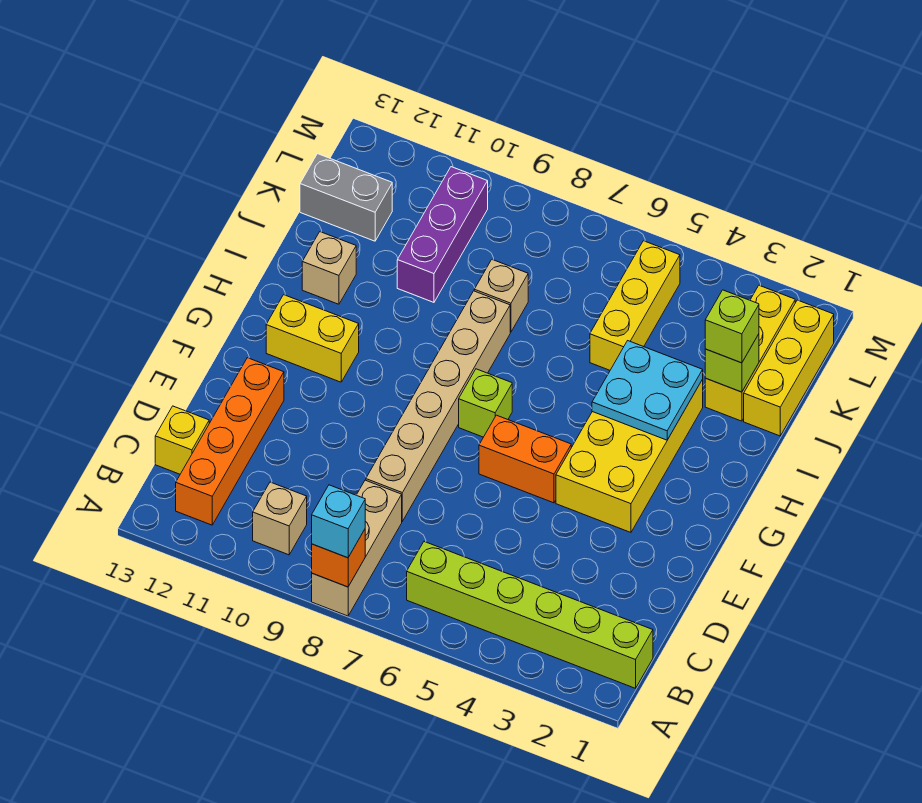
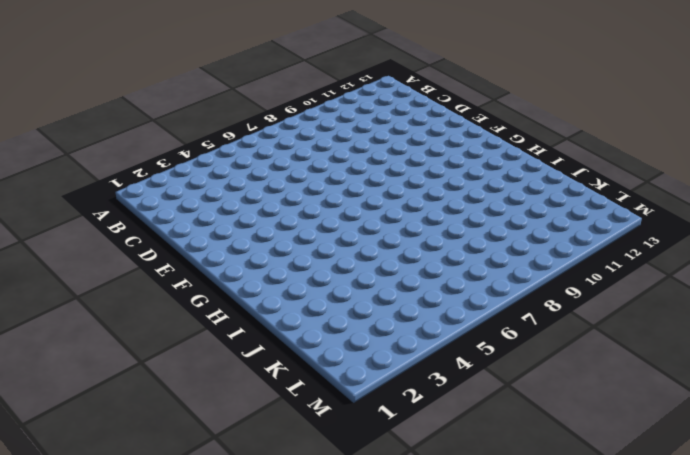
none -> tan brick A8:C8 level 1
none -> lime brick B1:B6 level 1
none -> tan brick B10 level 1

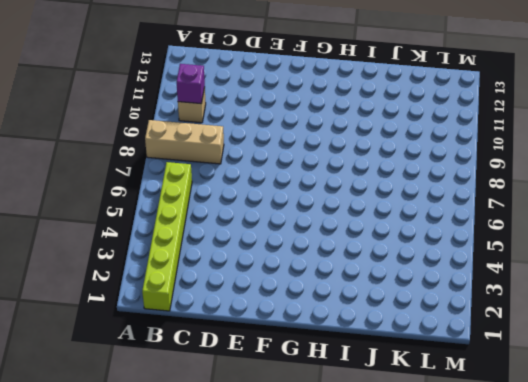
purple brick B10 level 2 -> none
none -> orange brick B12:E12 level 1
none -> yellow brick C13 level 1
none -> tan brick D8:I8 level 1

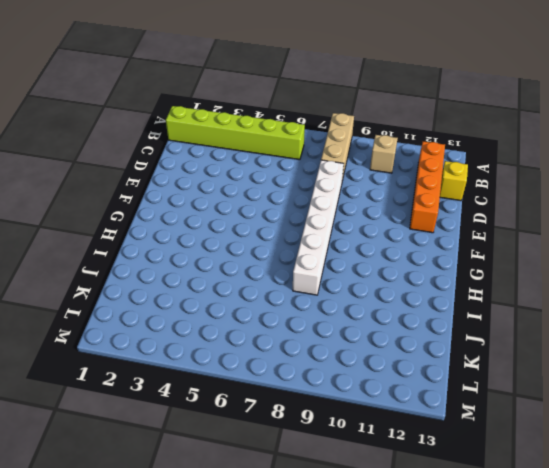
white brick D8:I8 level 1 -> tan brick D8:I8 level 1
none -> yellow brick F3:I4 level 1
none -> orange brick F5:F6 level 1
none -> lime brick G7 level 1

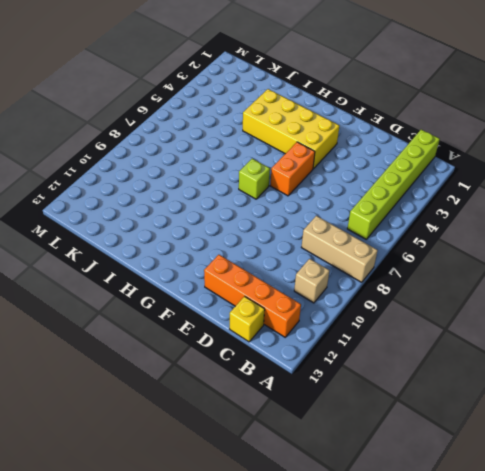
none -> tan brick D8:I8 level 1
none -> yellow brick G11:G12 level 1
none -> tan brick I12 level 1

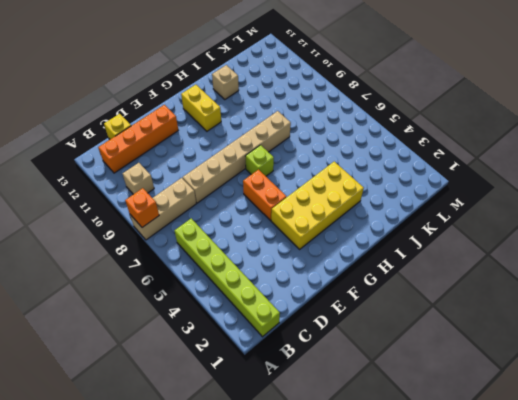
none -> yellow brick J1:L1 level 1
none -> yellow brick J2:L2 level 1
none -> yellow brick J5:L5 level 1

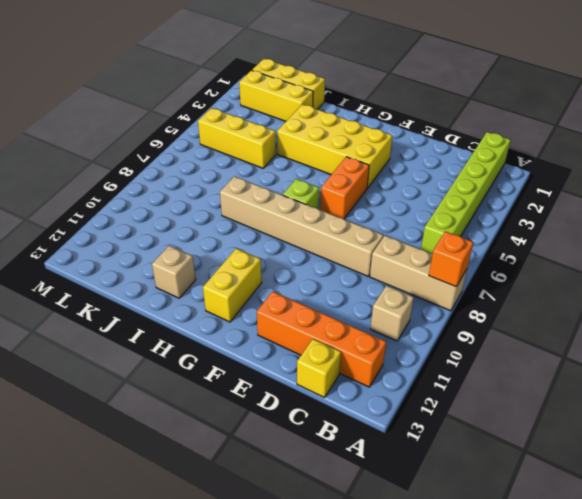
none -> tan brick J8 level 1
none -> purple brick J10:L10 level 1
none -> grey brick K12:K13 level 1

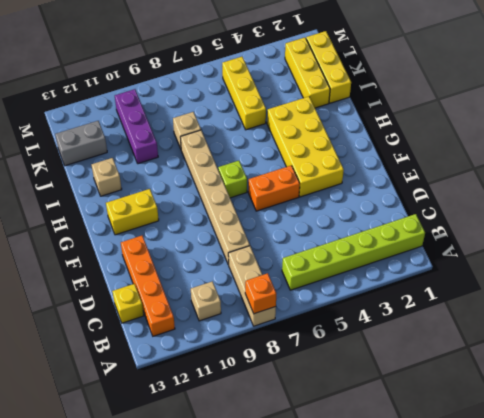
none -> cyan plate H3:I4 level 2
none -> lime brick J2 level 2
none -> cyan brick A8 level 3

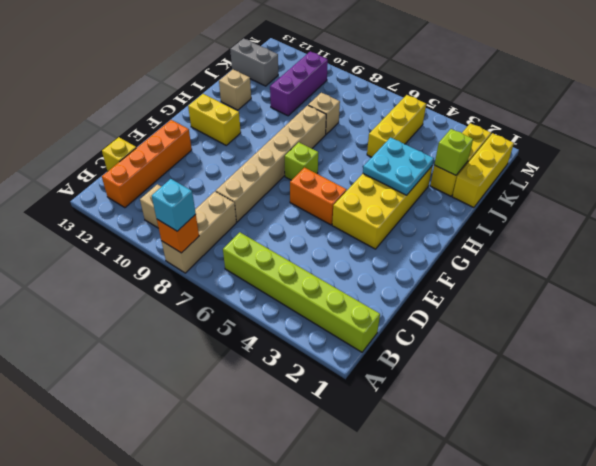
none -> lime brick J2 level 3

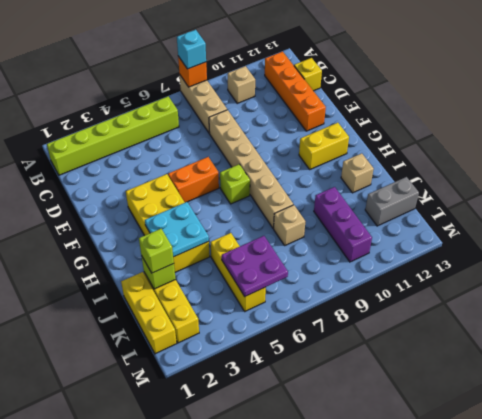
purple plate K5:L6 level 2 -> none

